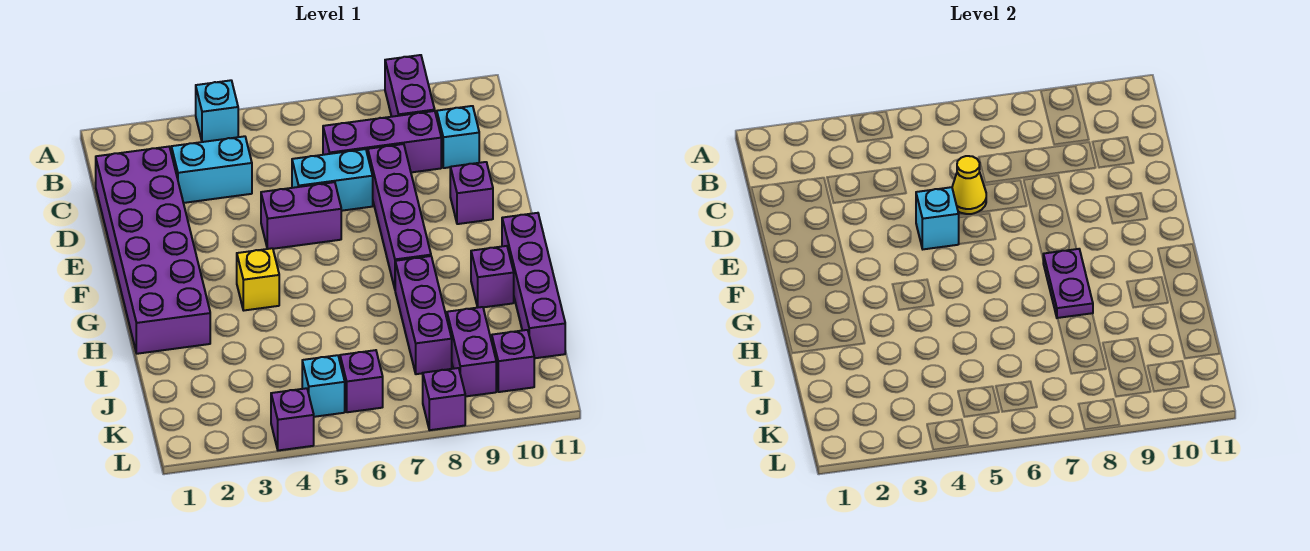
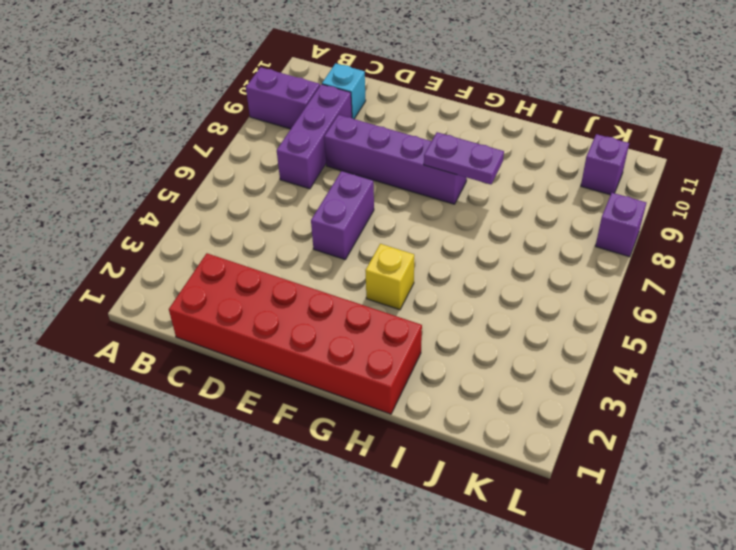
red brick C1:H2 level 1 -> purple brick C1:H2 level 1
none -> cyan brick A4 level 1
none -> cyan brick C3:C4 level 1
none -> cyan brick D6:D7 level 1

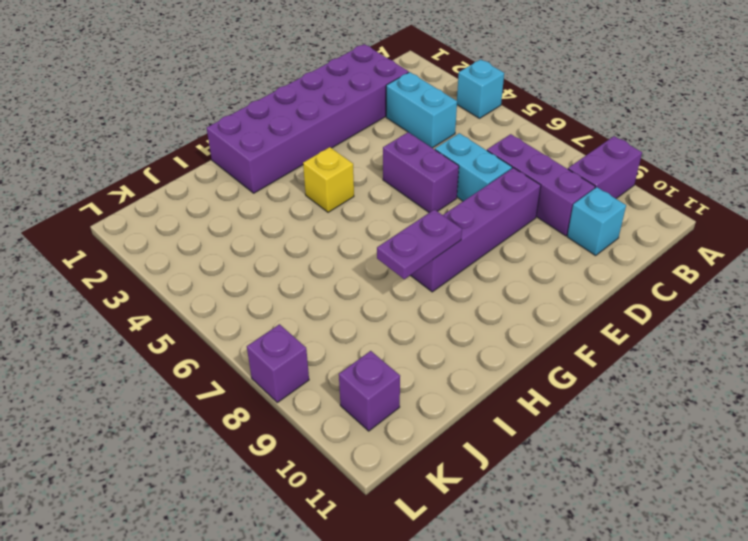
none -> purple brick E10 level 1
none -> purple brick G11:J11 level 1
none -> purple brick H8:J8 level 1

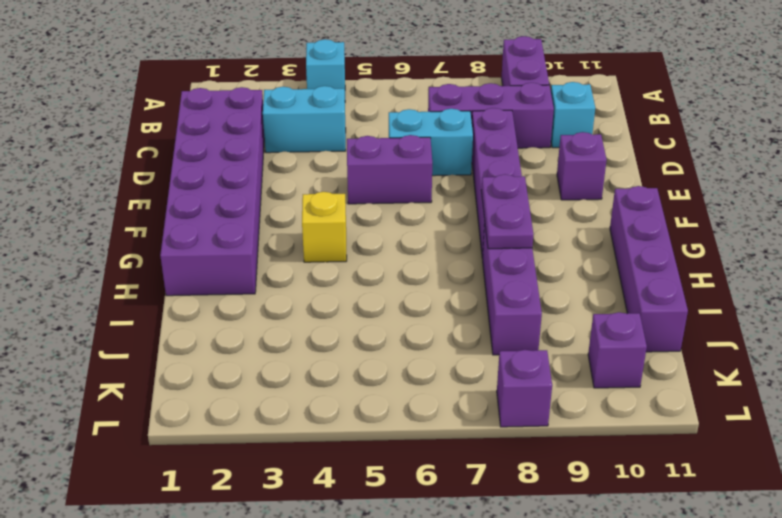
none -> purple brick H10 level 1
none -> purple brick J9:K9 level 1
none -> cyan brick K5 level 1

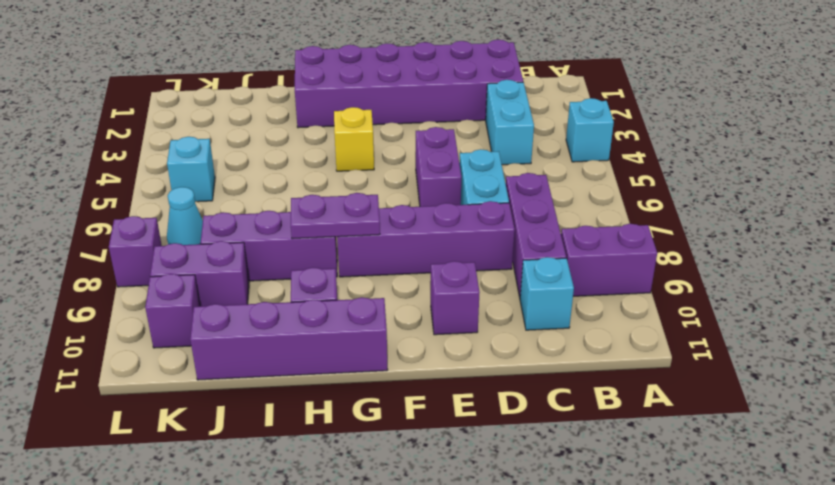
cyan cone K7 level 1 -> none
none -> purple brick K6 level 1
none -> purple brick L4 level 1
none -> yellow cone D6 level 2

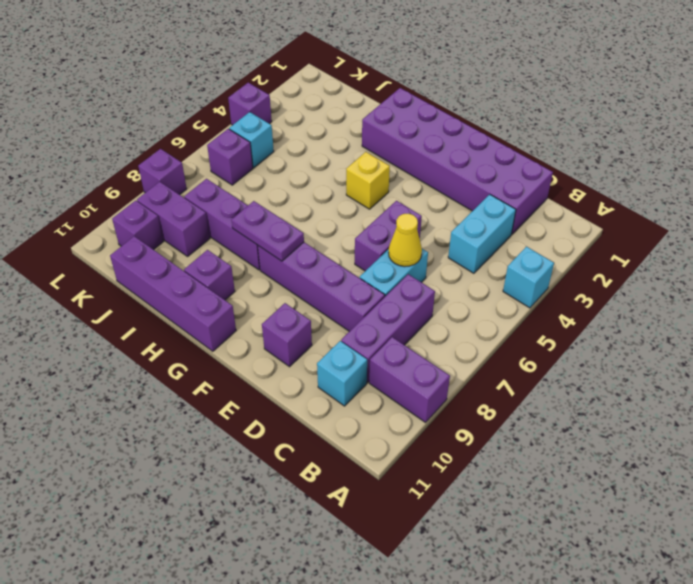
none -> cyan brick E5 level 2

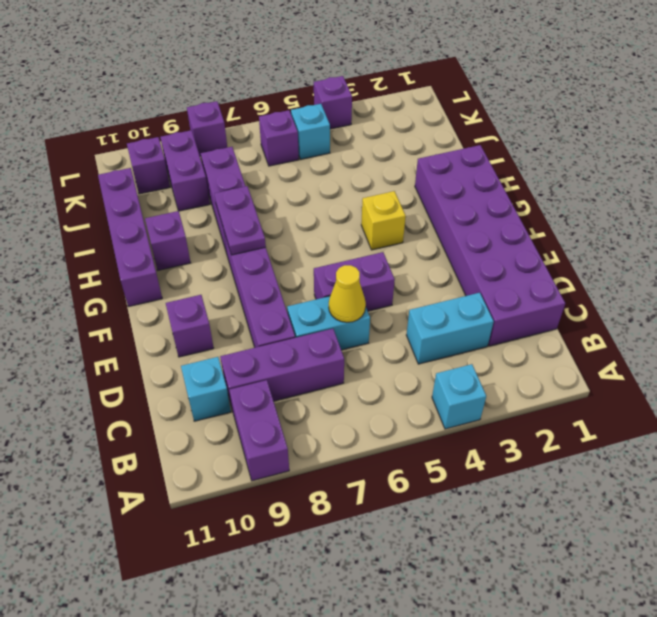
none -> cyan brick E5 level 2

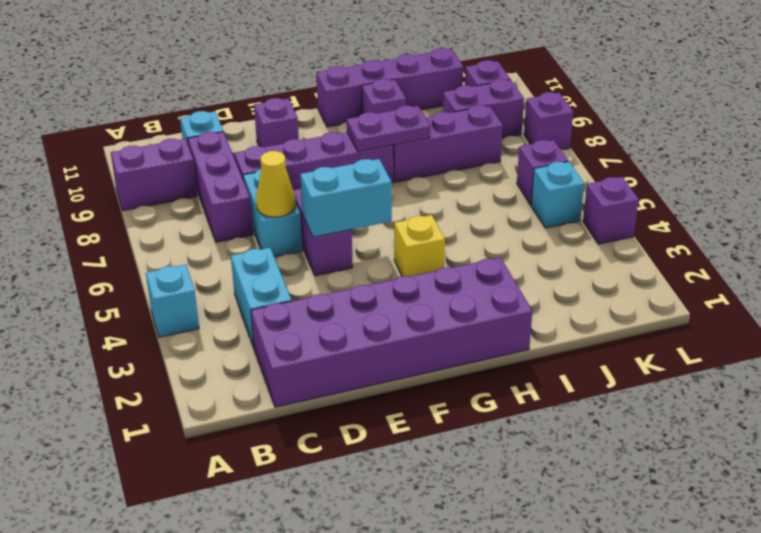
cyan brick E5:F5 level 2 -> cyan brick E5 level 2

